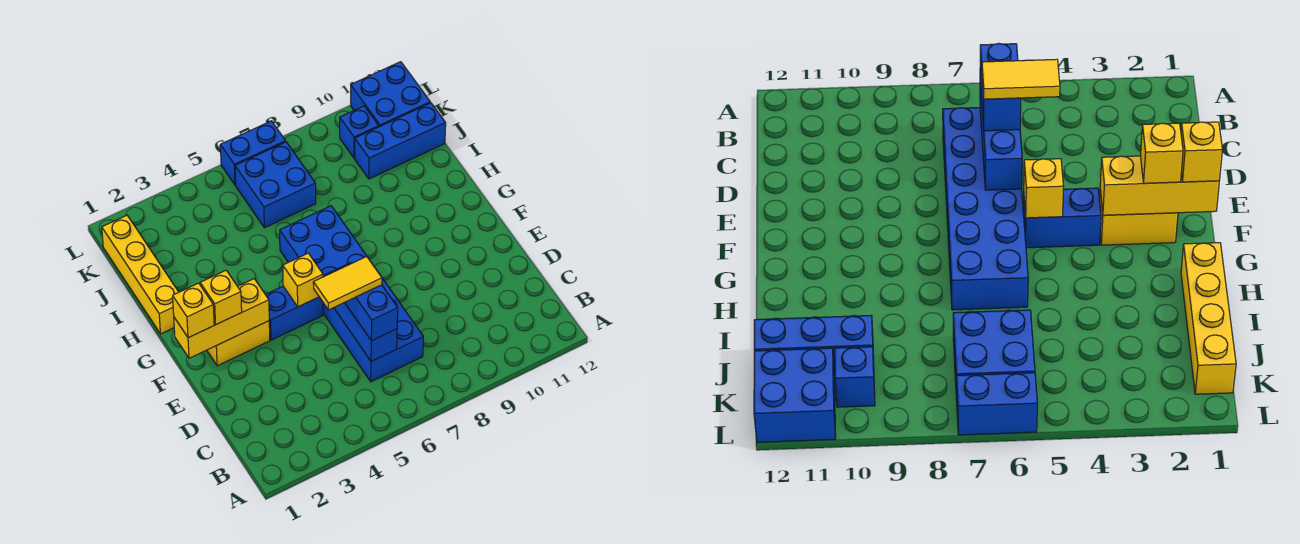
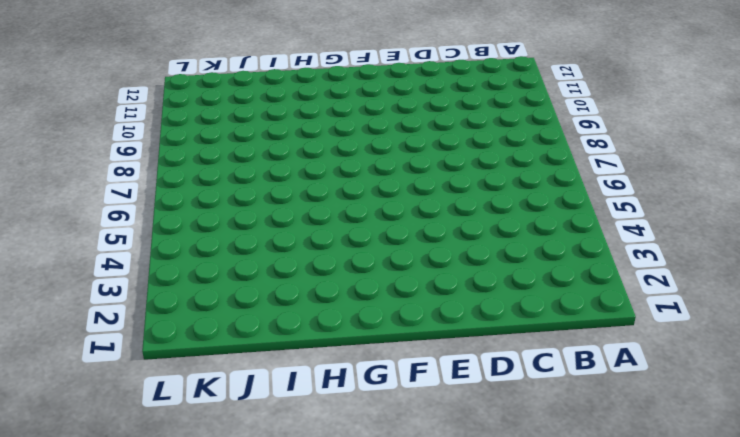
none -> blue brick C6:H7 level 1
none -> yellow brick F2:F3 level 1
none -> blue brick F4:F5 level 1

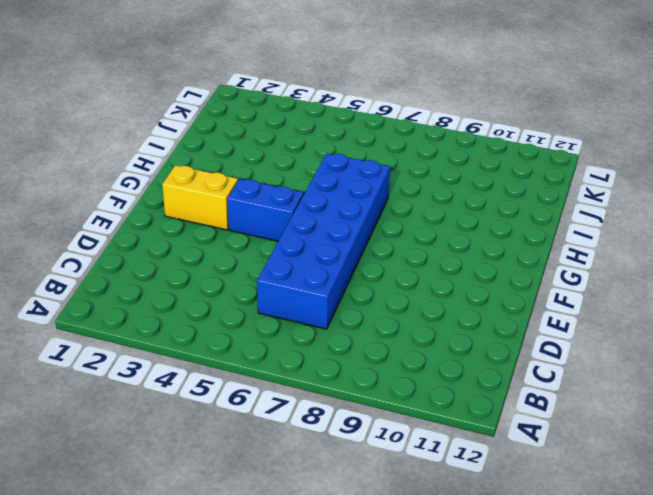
none -> yellow brick H1:K1 level 1
none -> blue brick J6:K7 level 1
none -> blue brick J10:J12 level 1

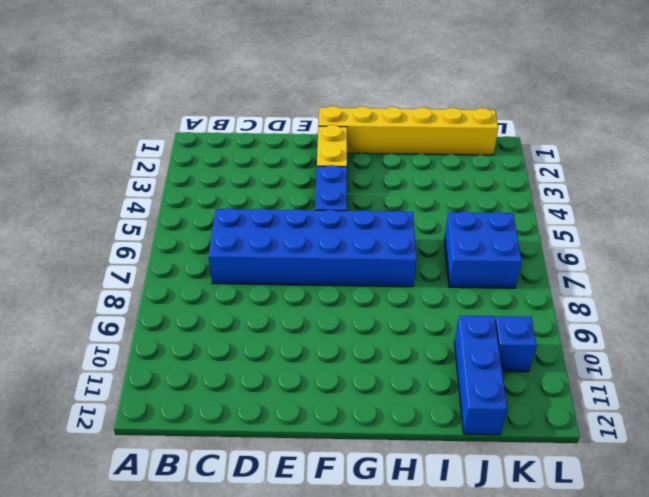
yellow brick F1:K1 level 1 -> yellow brick H1:K1 level 1
none -> blue brick K11:L12 level 1
none -> blue brick L6:L7 level 1
none -> blue brick C6:E6 level 2

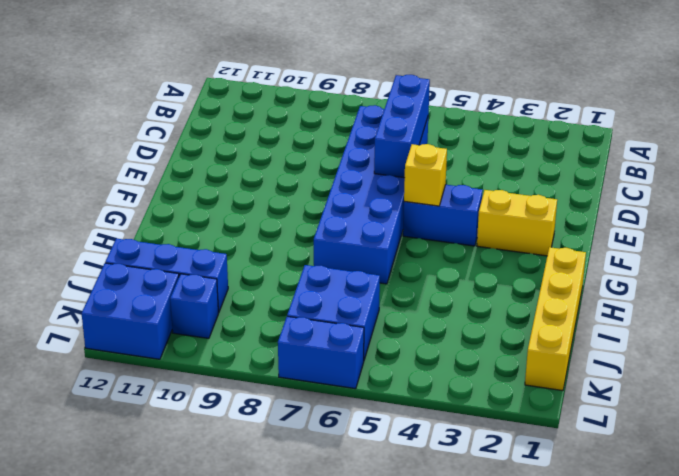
none -> yellow brick F1:F3 level 2
none -> blue brick C6:D6 level 3
none -> yellow brick F1 level 3

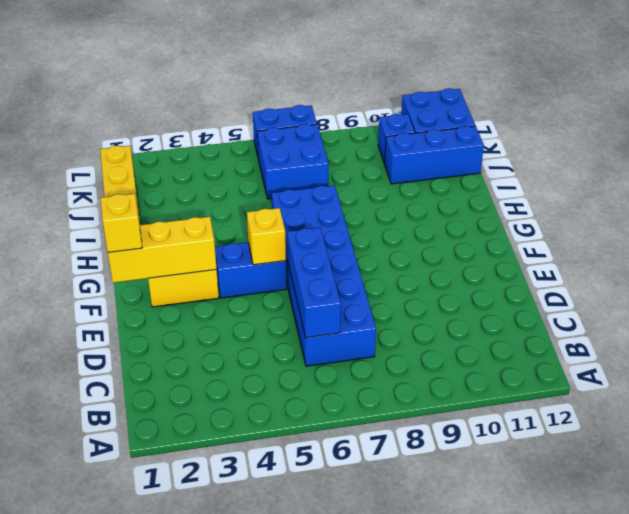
none -> blue brick C6:D6 level 3
none -> yellow brick F2 level 3
none -> yellow tile D5:D6 level 4

